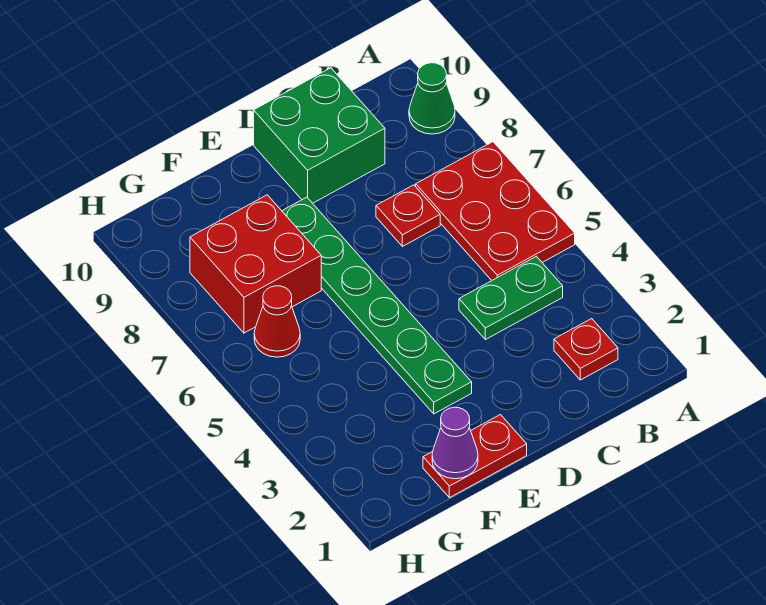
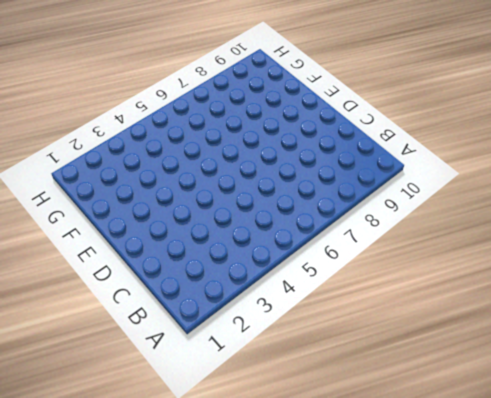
none -> red plate A5:B7 level 1
none -> green cone A9 level 1

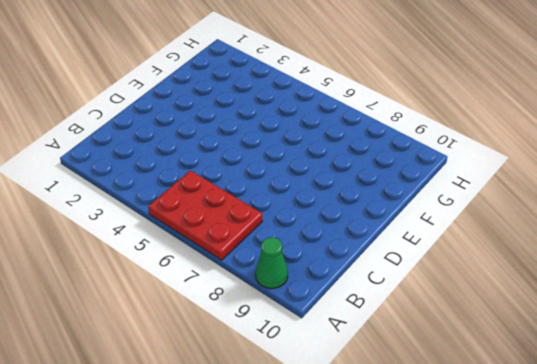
none -> red plate B2 level 1
none -> green plate B4:C4 level 1

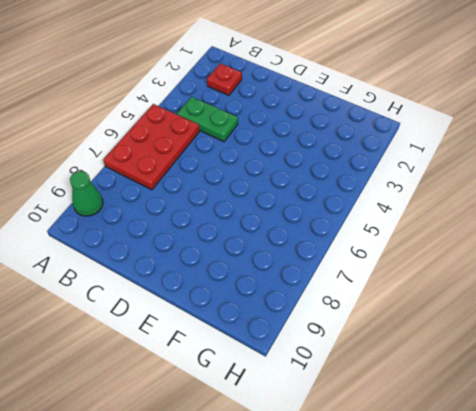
none -> red plate C7 level 1
none -> green brick C9:D10 level 1

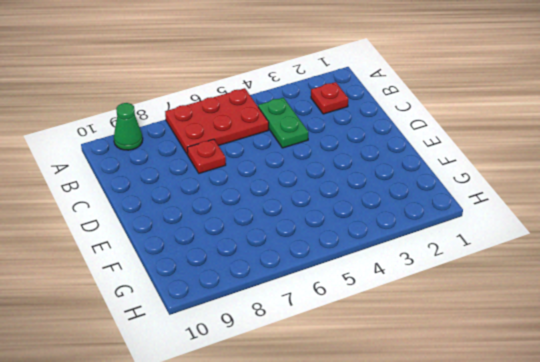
none -> green brick C9:D10 level 1
none -> red plate E1:F1 level 1

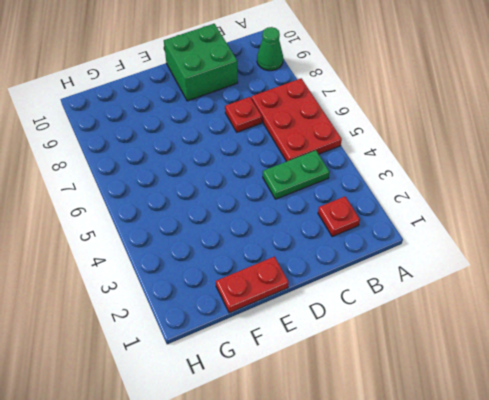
none -> green plate E3:E8 level 1
none -> red brick F7:G8 level 1

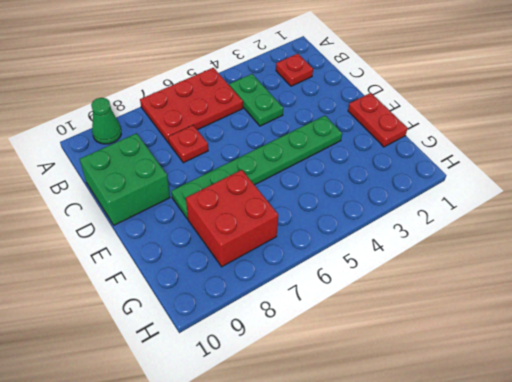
none -> red cone G6 level 1
none -> purple cone F1 level 2

